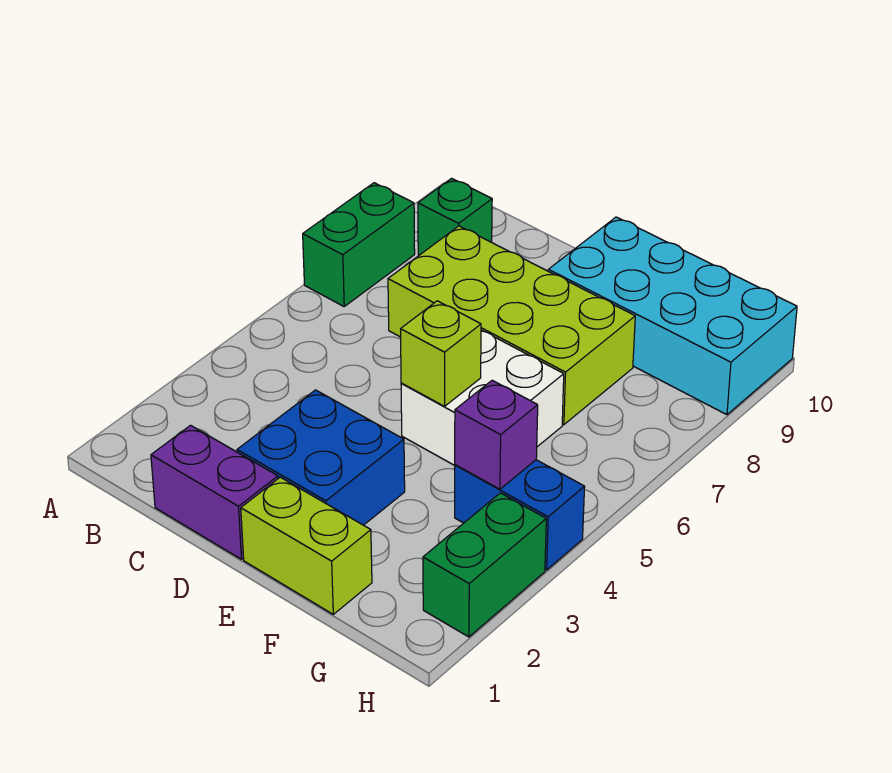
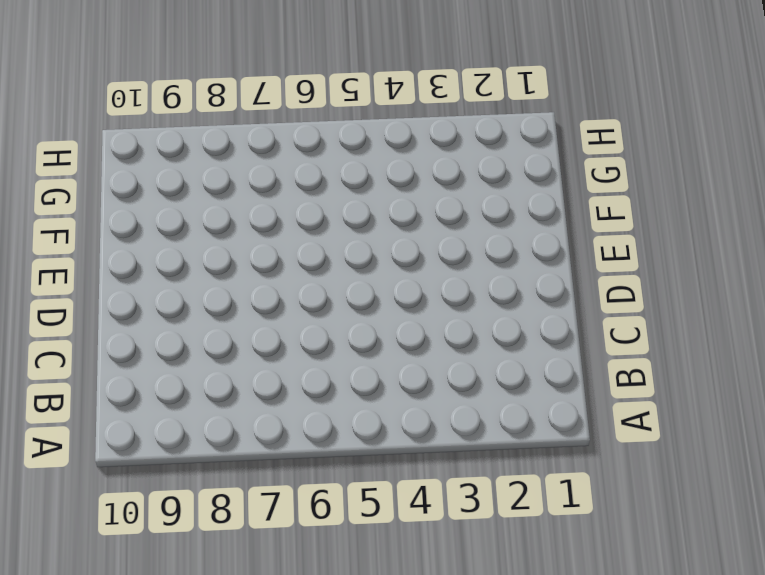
none -> green brick A7:A8 level 1
none -> green brick B9 level 1
none -> purple brick C1:D1 level 1

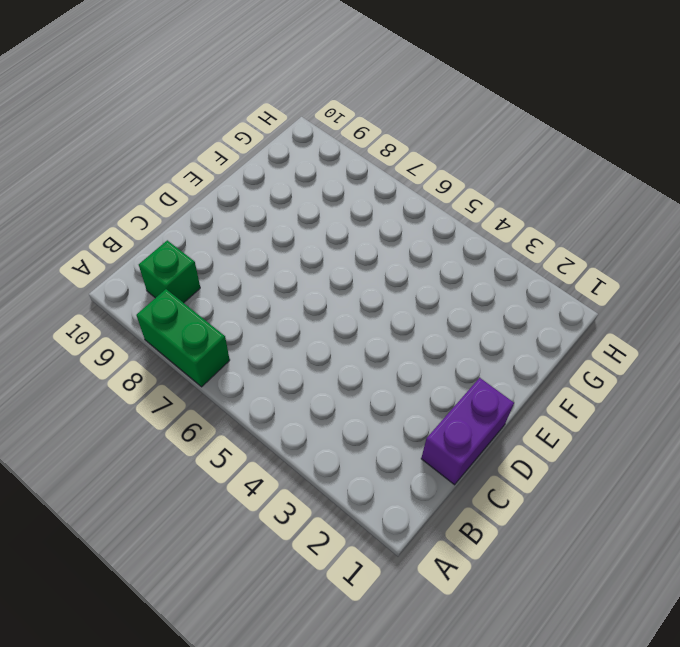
none -> lime brick C7:F8 level 1
none -> blue brick D2:E3 level 1
none -> lime brick E1:F1 level 1

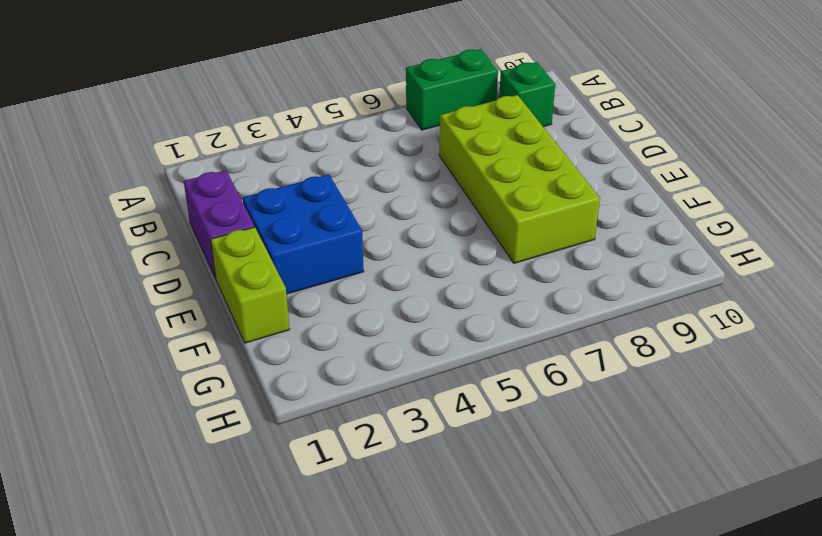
none -> white brick E5:F6 level 1
none -> cyan brick E9:H10 level 1
none -> blue brick G4:H4 level 1

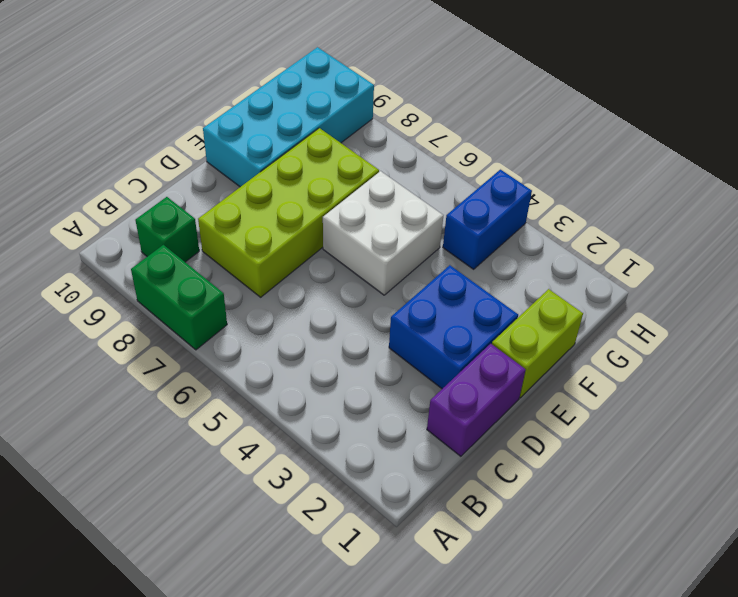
none -> green brick H2:H3 level 1
none -> lime brick E5 level 2
none -> purple brick G4 level 2

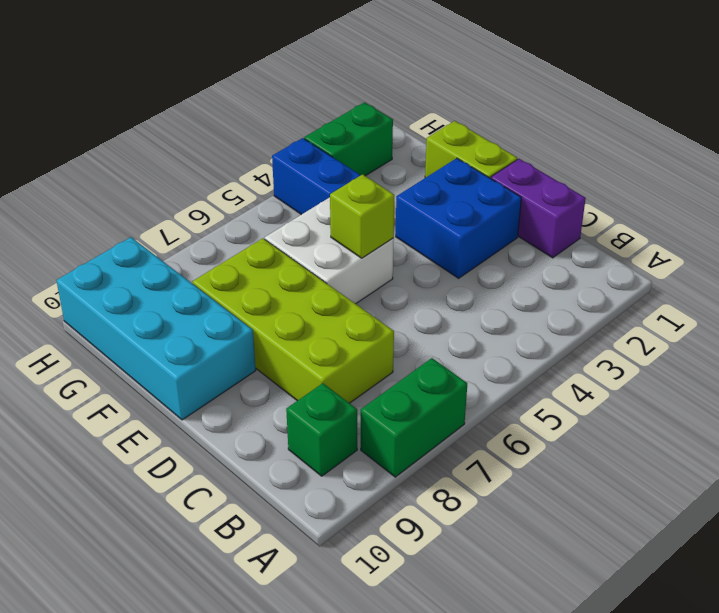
none -> purple brick G4 level 2

